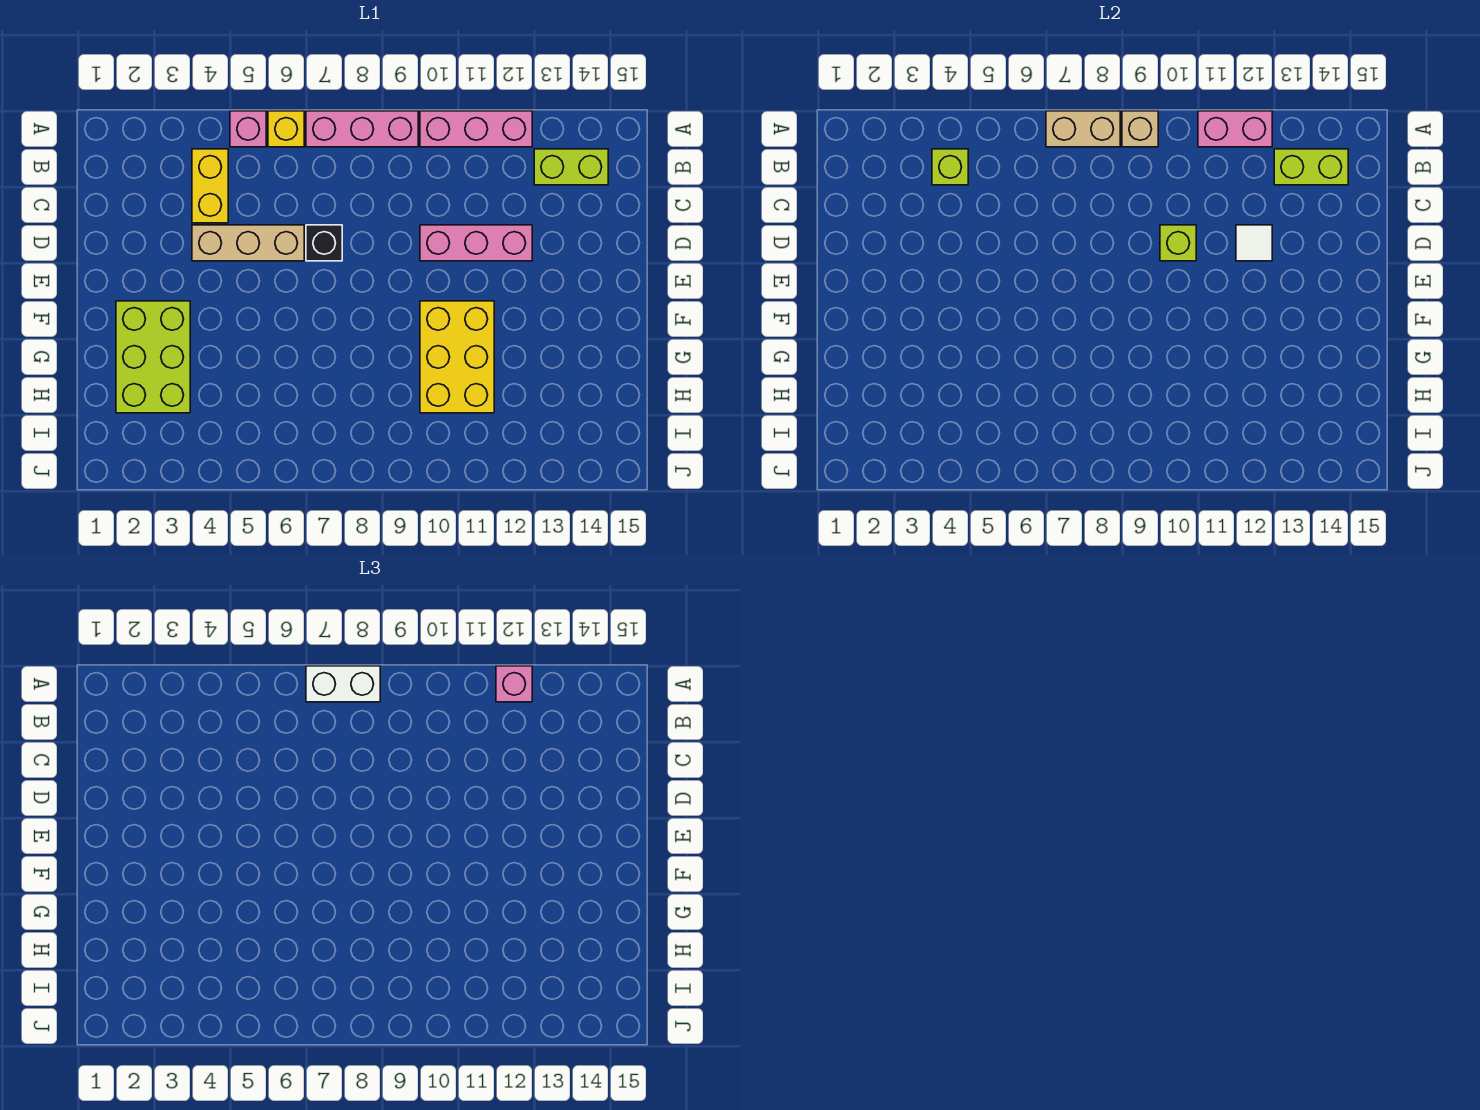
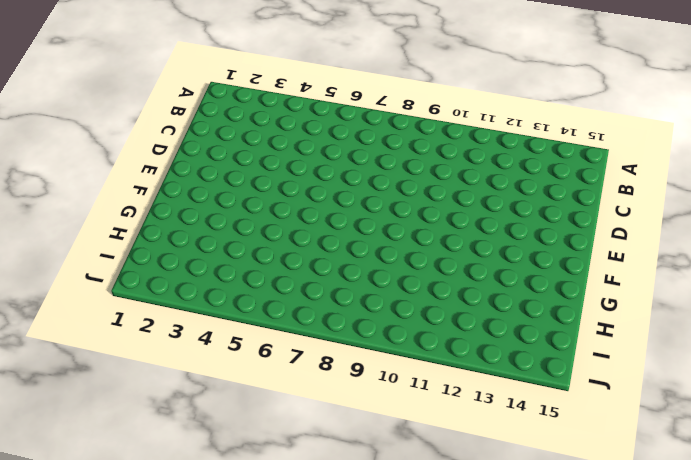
none -> pink brick A5 level 1
none -> yellow brick A6 level 1
none -> pink brick A7:A9 level 1

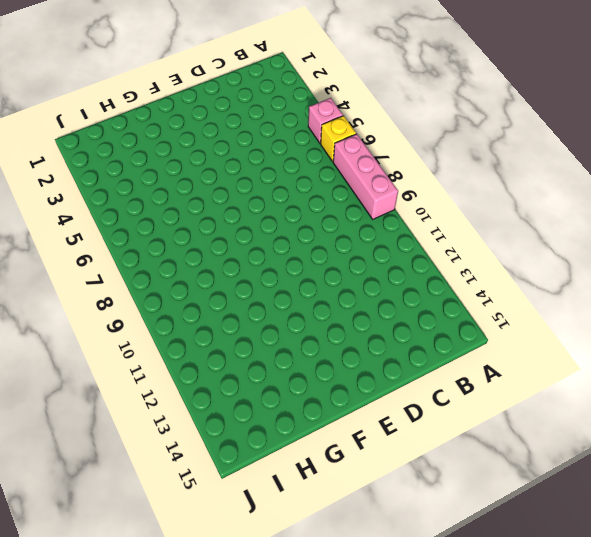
none -> pink brick A10:A12 level 1
none -> yellow brick B4:C4 level 1
none -> lime brick B13:B14 level 1

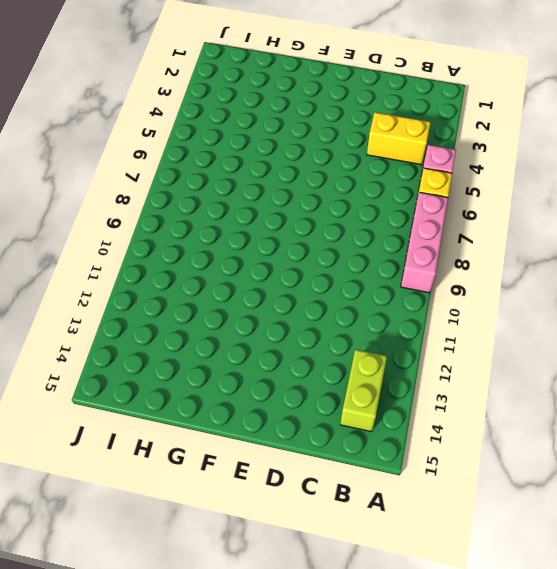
none -> pink brick A10:A12 level 1
none -> tan brick D4:D6 level 1
none -> black brick D7 level 1

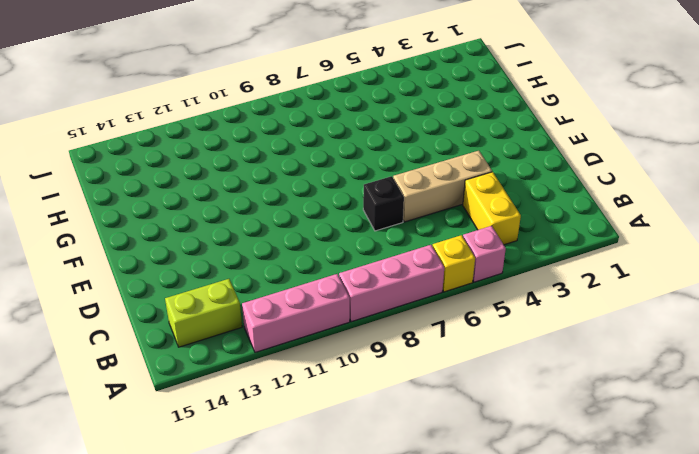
none -> pink brick D10:D12 level 1
none -> lime brick F2:H3 level 1
none -> yellow brick F10:H11 level 1

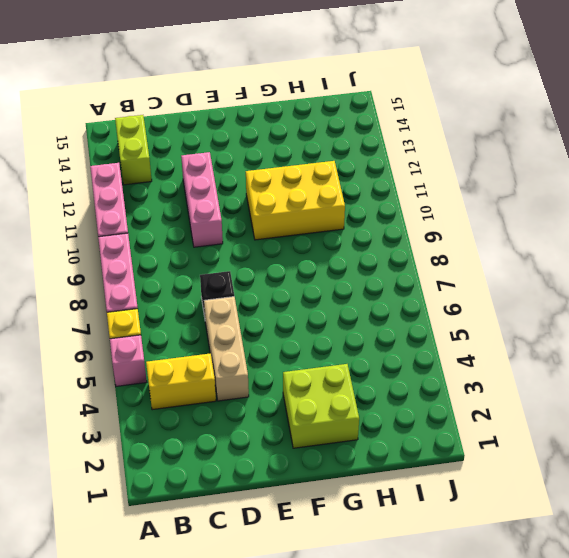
lime brick F2:G3 level 1 -> lime brick F2:H3 level 1
none -> tan brick A7:A8 level 2
none -> tan brick A9 level 2
none -> pink brick A11:A12 level 2

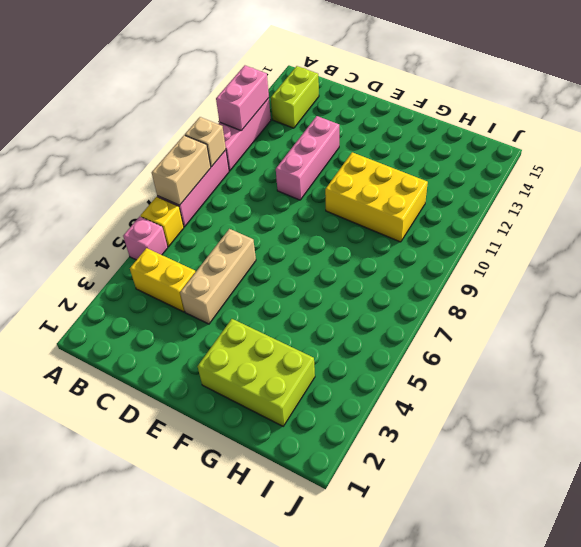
none -> black brick D7 level 1
none -> lime brick B4 level 2
none -> lime brick B13:B14 level 2

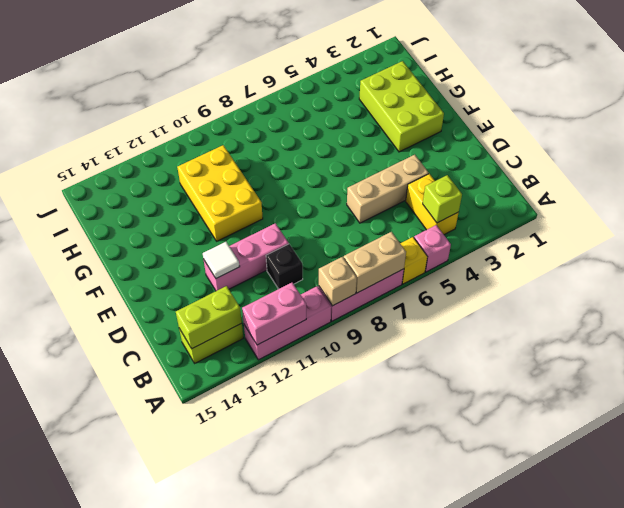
black brick C10 level 1 -> black brick D7 level 1
none -> lime brick D10 level 2
none -> white brick A7:A8 level 3
none -> pink brick A12 level 3

